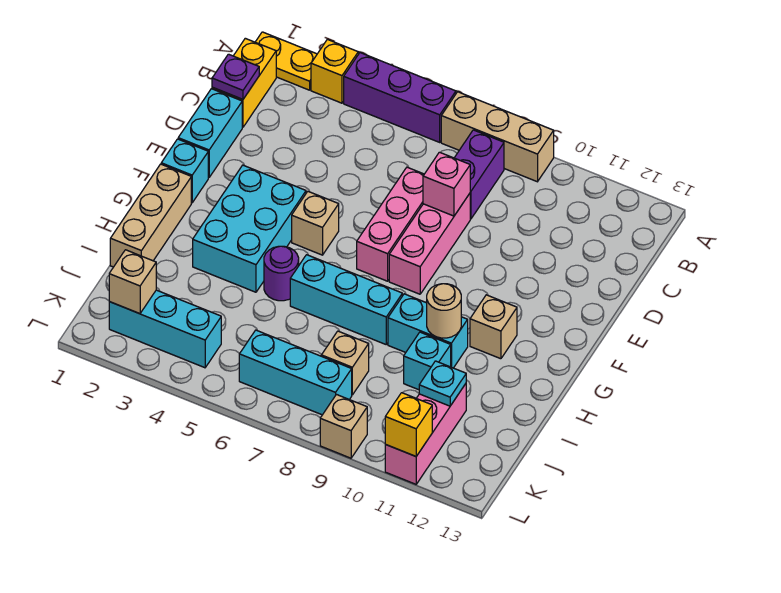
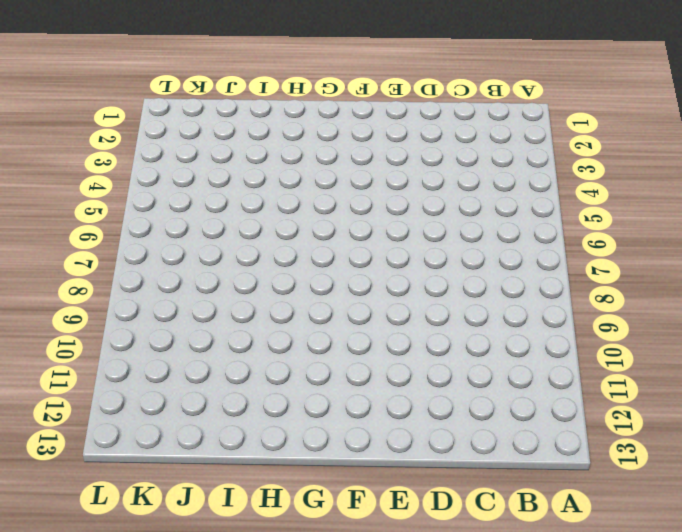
none -> yellow plate A1:A2 level 1
none -> yellow brick A3 level 1
none -> purple brick A4:A6 level 1

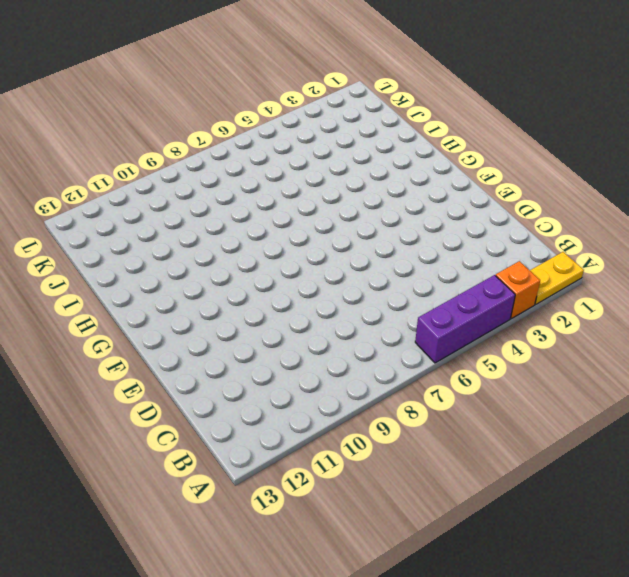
orange brick A3 level 1 -> yellow brick A3 level 1
none -> tan brick A7:A9 level 1
none -> yellow brick B1:C1 level 1
none -> purple brick B8:C8 level 1

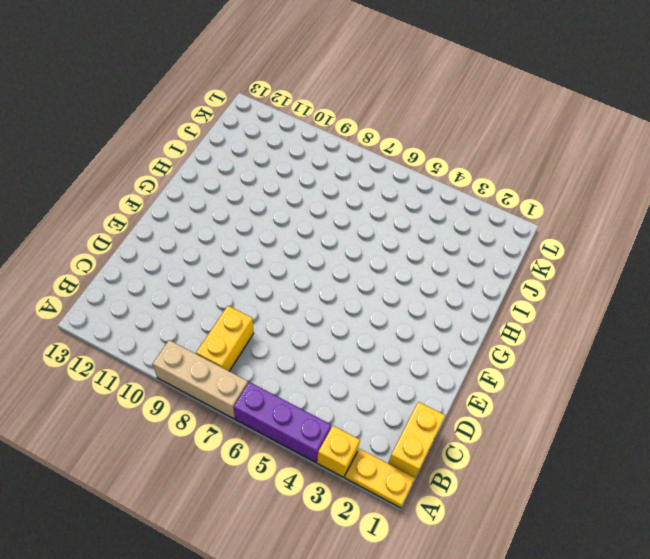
yellow brick B8:C8 level 1 -> purple brick B8:C8 level 1
none -> cyan brick D1:E1 level 1
none -> pink brick D7:F7 level 1
none -> pink brick D8:F8 level 1

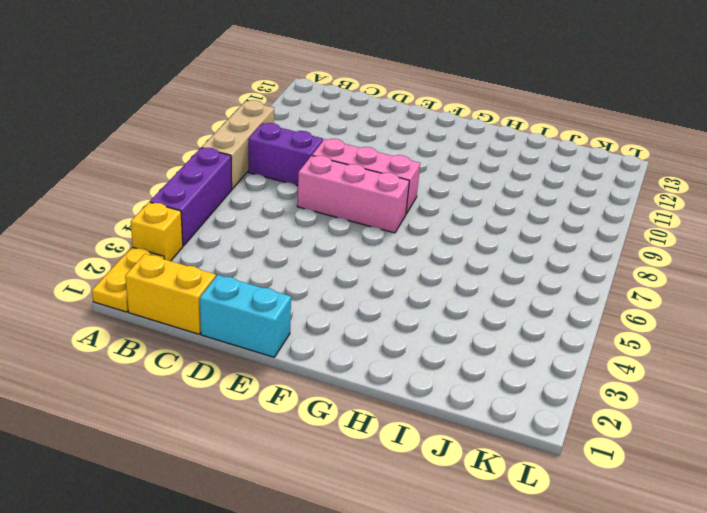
none -> cyan brick F1 level 1
none -> cyan brick F3:H4 level 1
none -> tan brick F5 level 1

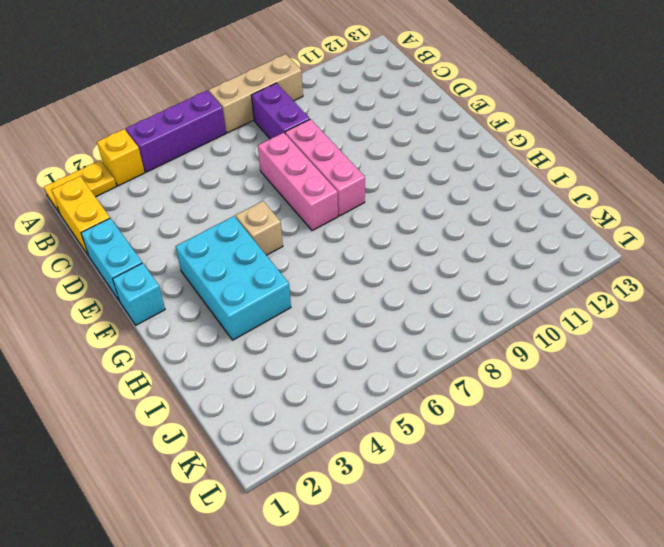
none -> tan brick G1:I1 level 1
none -> tan brick G11 level 1
none -> purple round brick H5 level 1

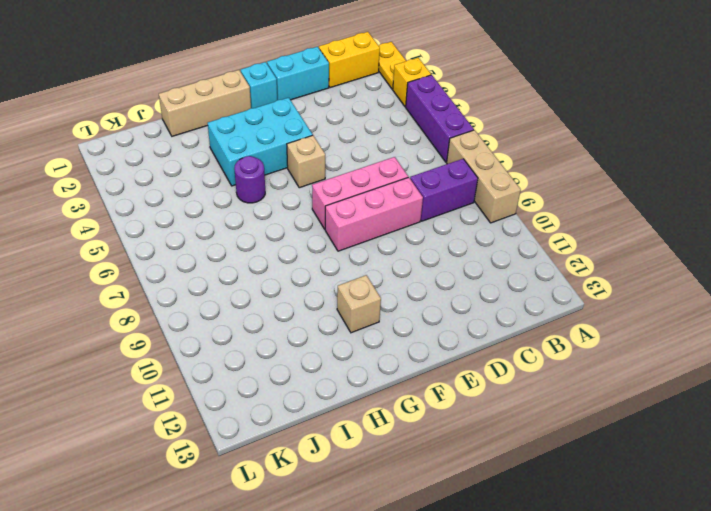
none -> cyan brick H6:H8 level 1
none -> cyan brick H9:H10 level 1
none -> cyan brick I10 level 1

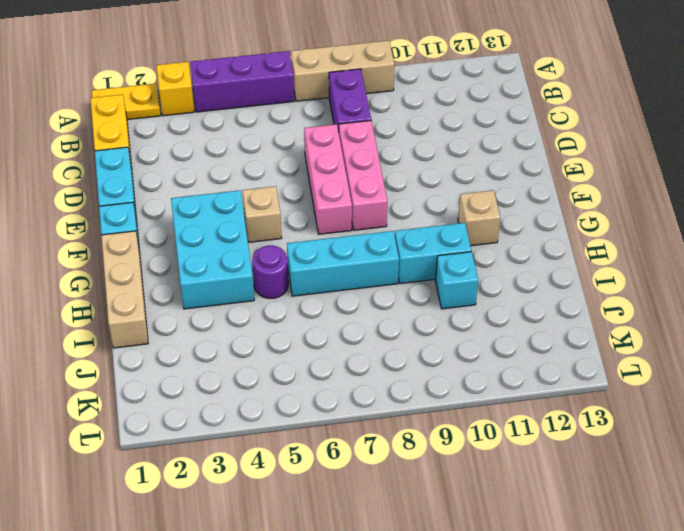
none -> tan brick J8 level 1
none -> pink brick J11:L11 level 1
none -> cyan brick K2:K4 level 1

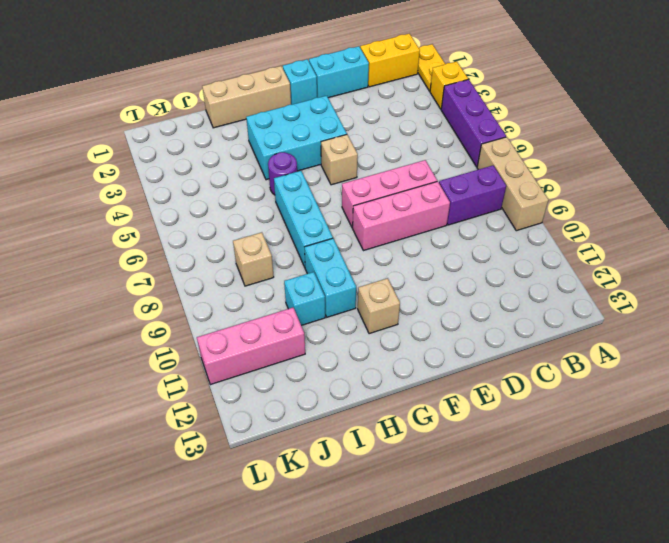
none -> cyan brick K2:K4 level 1
none -> cyan brick K6:K8 level 1
none -> tan brick L9 level 1

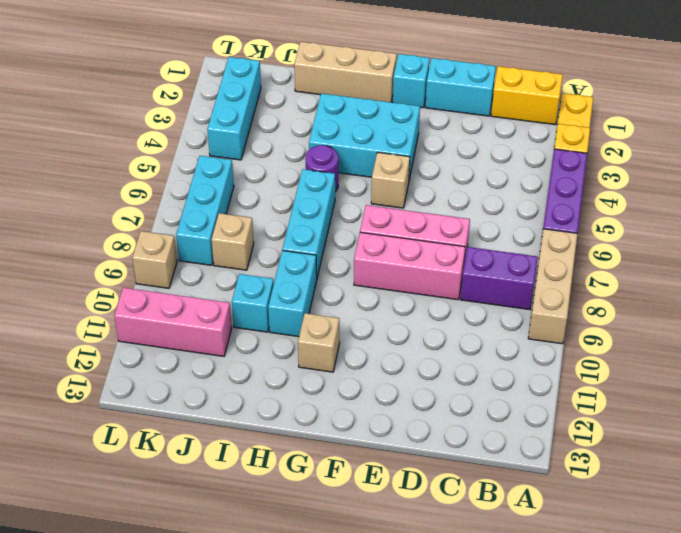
none -> purple plate C1 level 2
none -> pink brick D8 level 2
none -> tan round brick H10 level 2

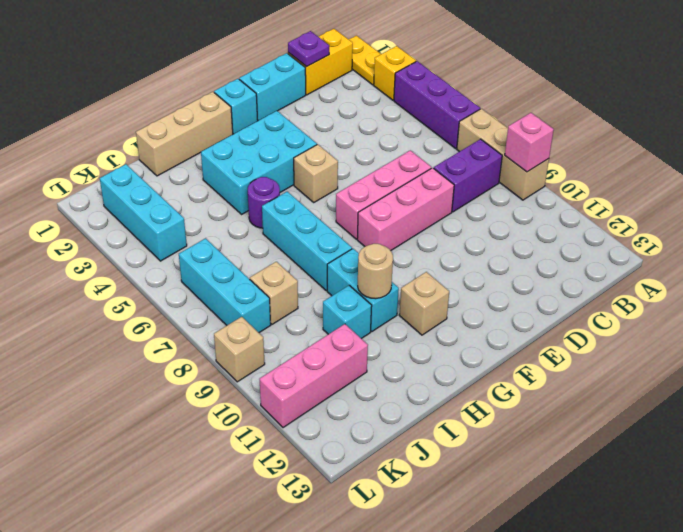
pink brick A9 level 2 -> pink brick D8 level 2
none -> cyan plate J11 level 2
none -> tan brick K2 level 2
none -> yellow brick L11 level 2

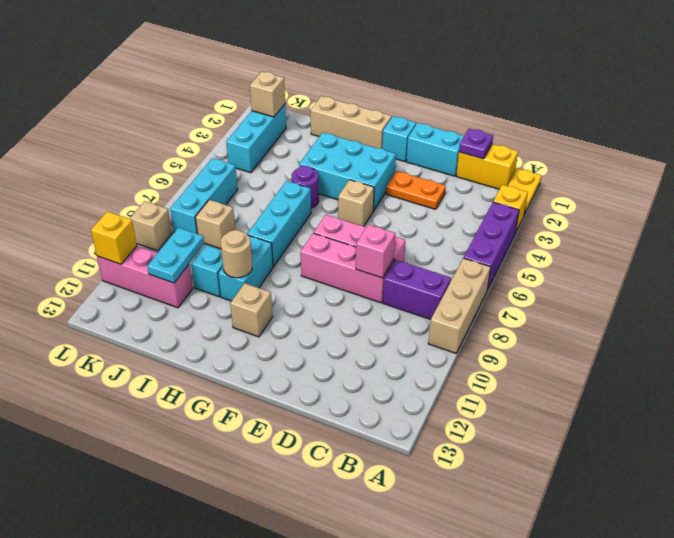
orange plate D3:E3 level 1 -> none
cyan plate J10:J11 level 2 -> cyan plate J11 level 2

